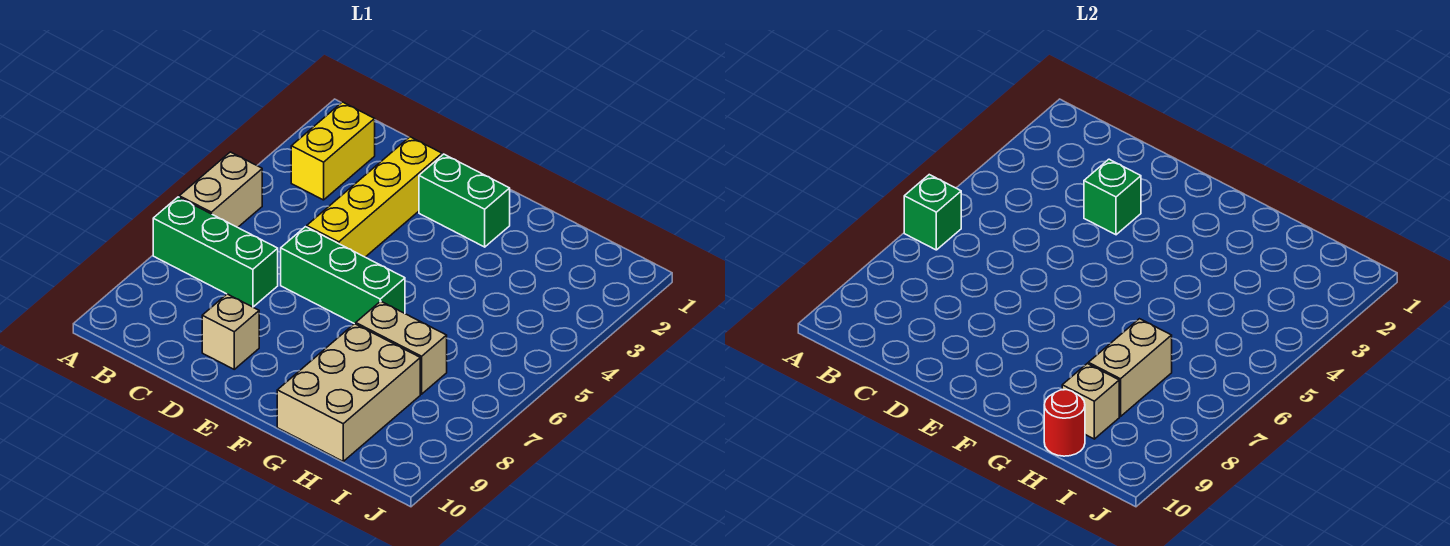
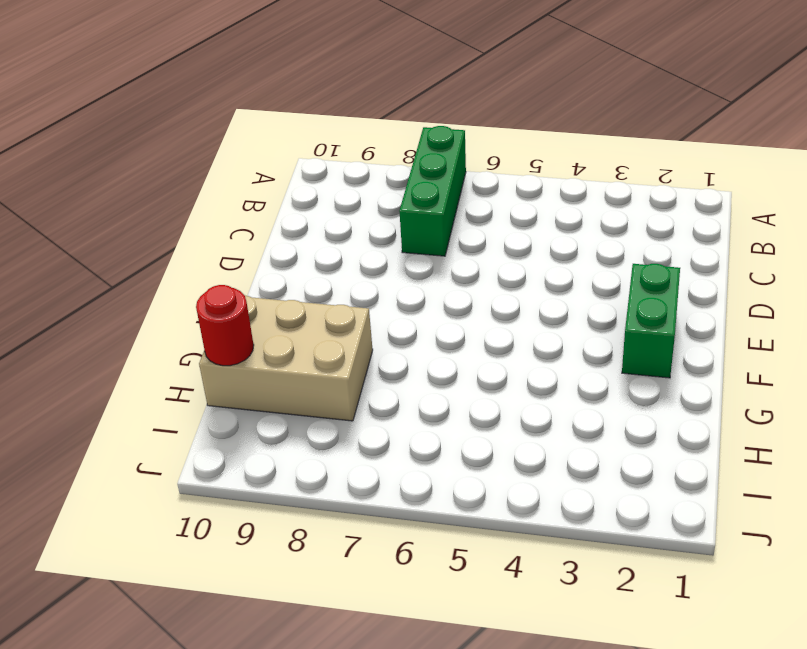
none -> tan brick A5:A6 level 1
none -> yellow brick B2:B3 level 1
none -> yellow brick D2:D5 level 1

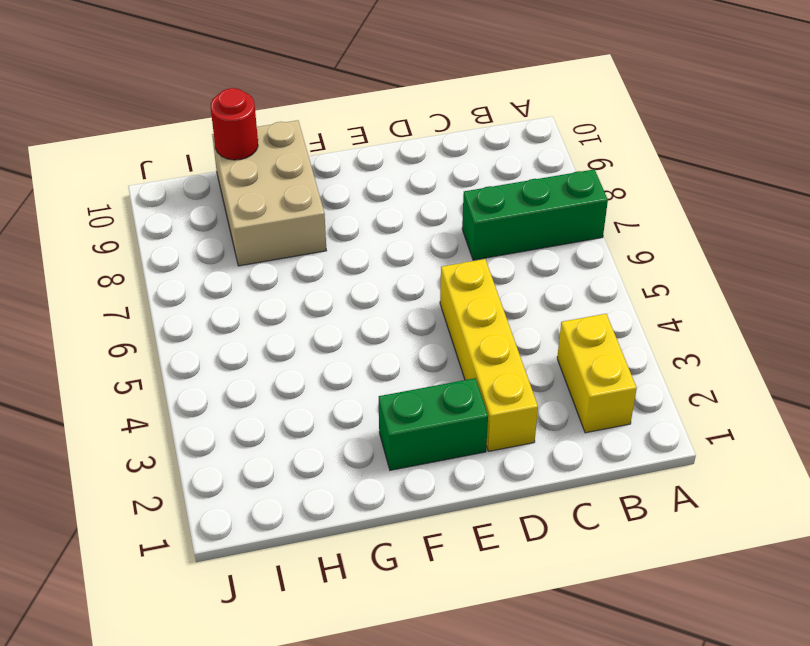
none -> tan brick A5:A6 level 1
none -> green brick D6:F6 level 1
none -> tan brick D9 level 1

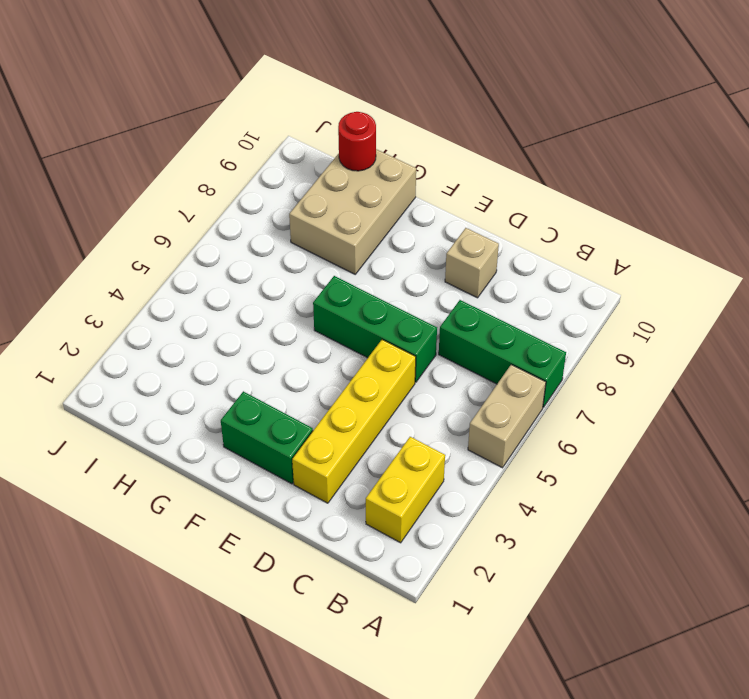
none -> tan brick G7:H7 level 1
none -> green brick A6 level 2
none -> green brick D3 level 2

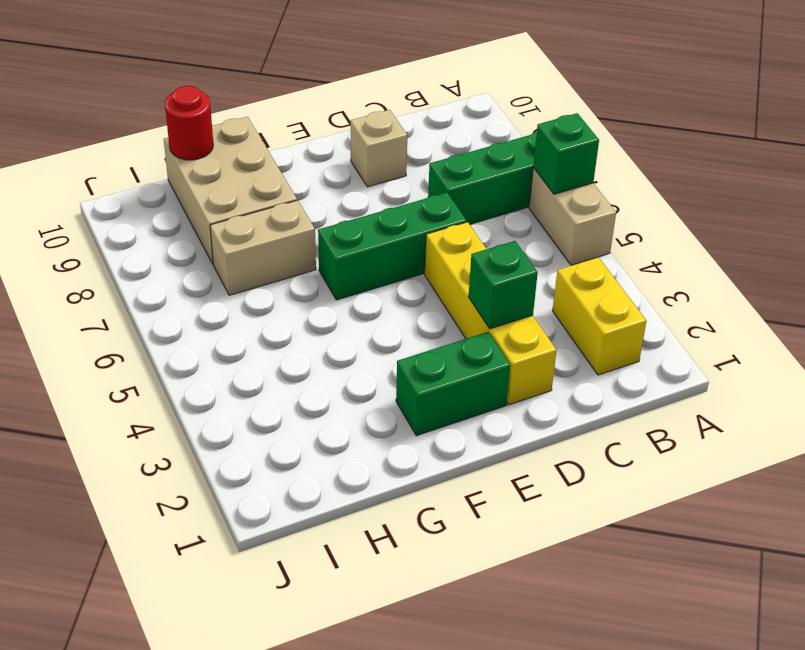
none -> tan brick H7:H8 level 2
none -> tan brick H9 level 2

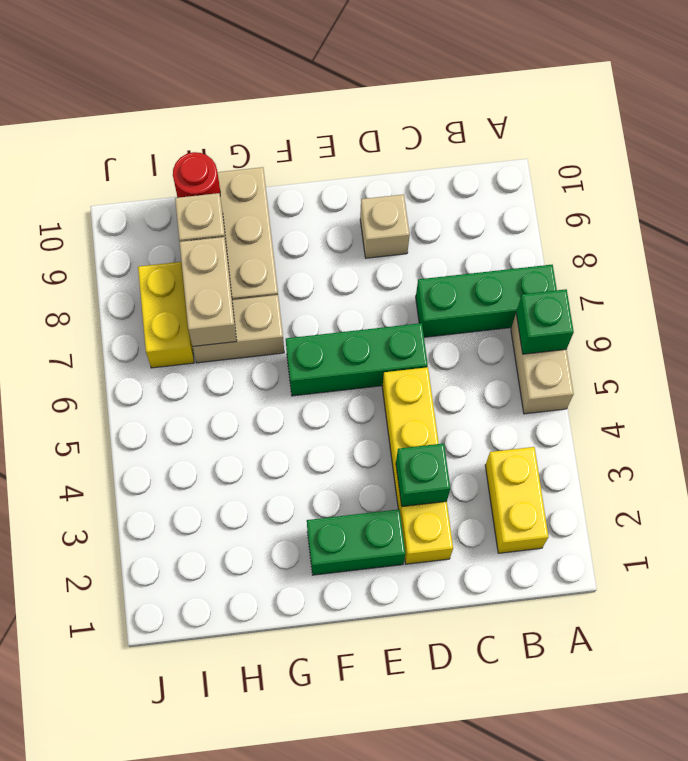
yellow brick I7:I8 level 1 -> none

